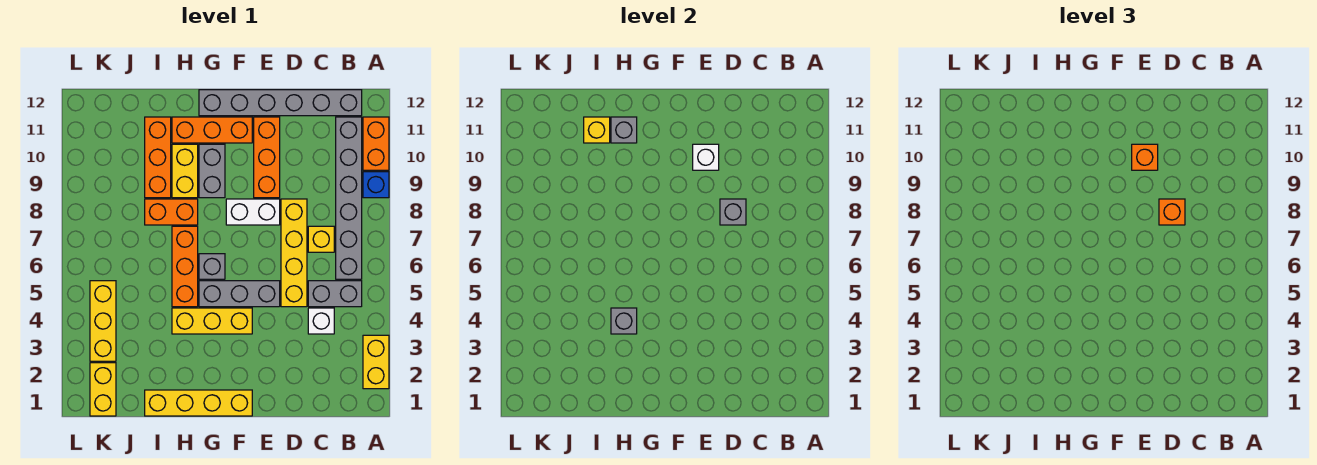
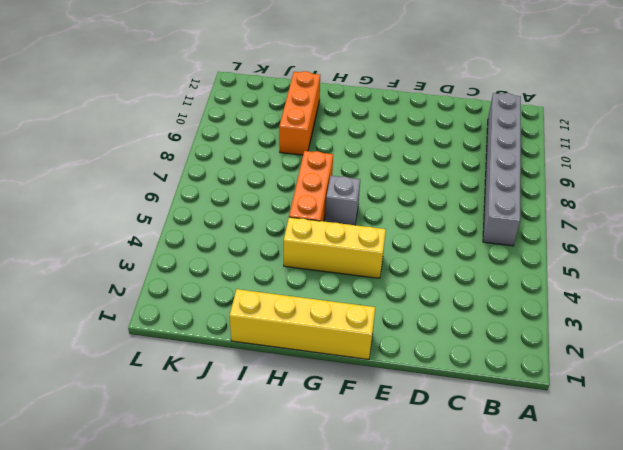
none -> yellow brick A2:A3 level 1
none -> blue brick A9 level 1
none -> orange brick A10:A11 level 1
none -> grey brick B5:C5 level 1

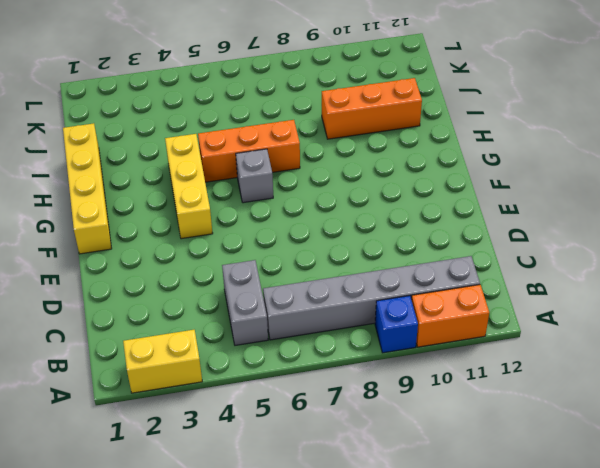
none -> grey brick B12:G12 level 1
none -> white brick C4 level 1
none -> yellow brick C7 level 1
none -> yellow brick D5:D8 level 1

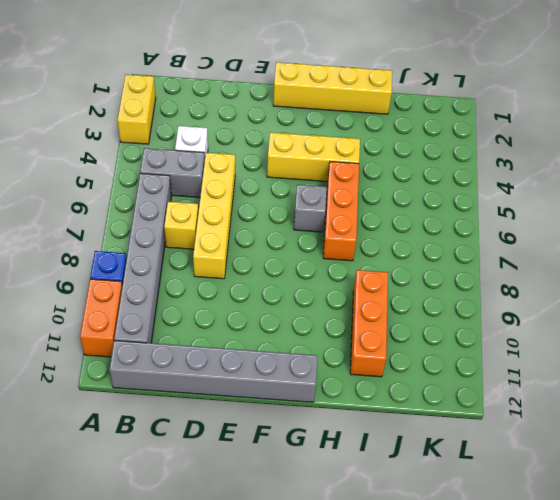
none -> grey brick E5:G5 level 1
none -> white brick E8:F8 level 1
none -> orange brick E9:E11 level 1
none -> orange brick F11:H11 level 1

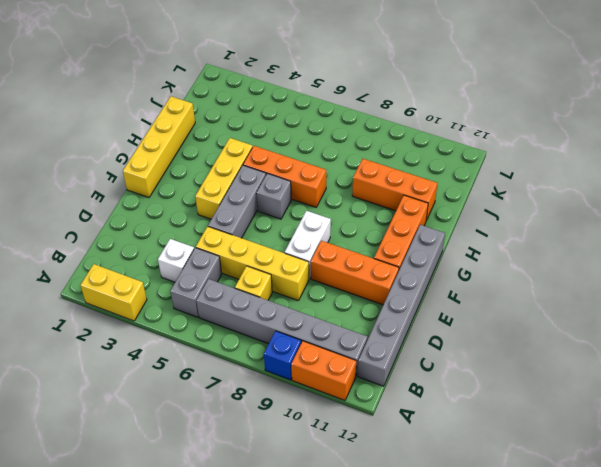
none -> grey brick G9:G10 level 1
none -> orange brick H8:I8 level 1
none -> yellow brick H9:H10 level 1
none -> yellow brick K1:K2 level 1

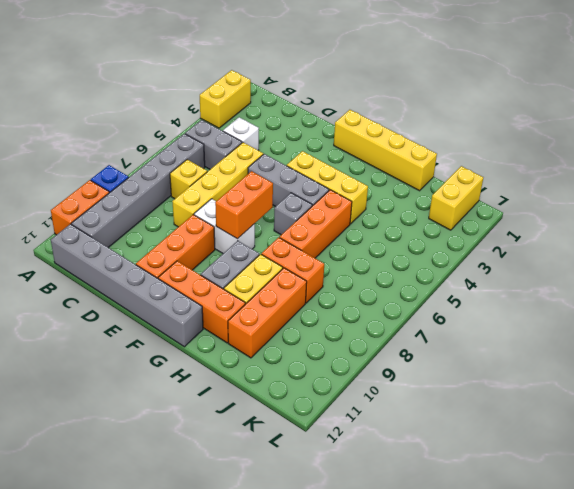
orange brick F7:F8 level 2 -> none
none -> yellow brick K3:K5 level 1
none -> grey brick D8 level 2
none -> white brick E10 level 2
none -> grey brick H4 level 2

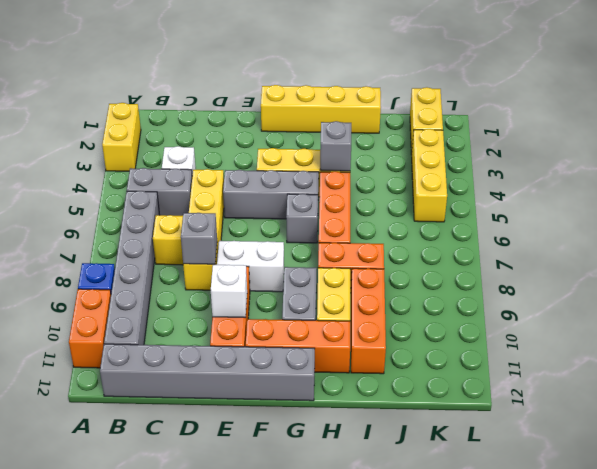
none -> grey brick H11 level 2
none -> yellow brick I11 level 2
none -> orange brick D8 level 3
none -> orange brick E10 level 3

